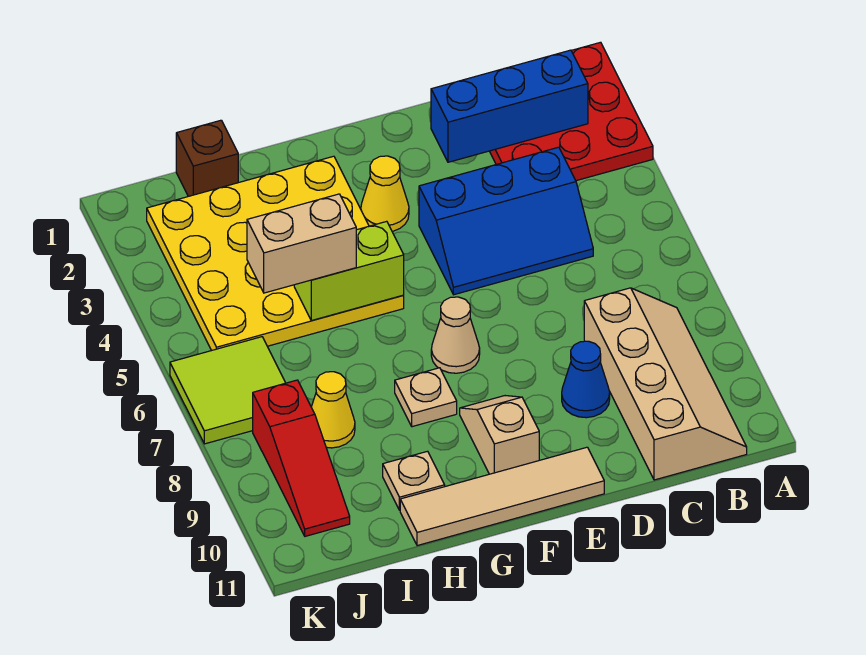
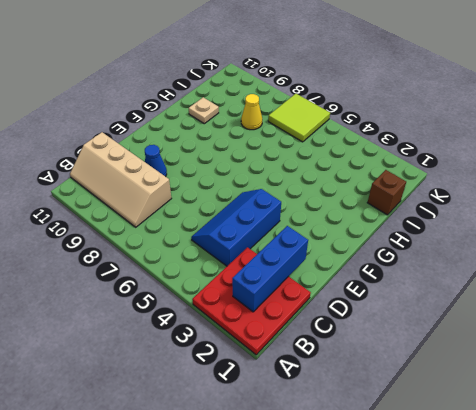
none -> tan tile E11:H11 level 1
none -> yellow cone F3 level 1
none -> tan cone F7 level 1

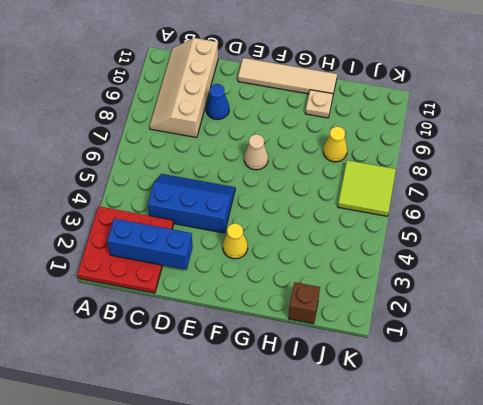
none -> tan slope F9:F10 level 1 top 10
none -> yellow plate G2:J5 level 1
none -> tan plate G8 level 1

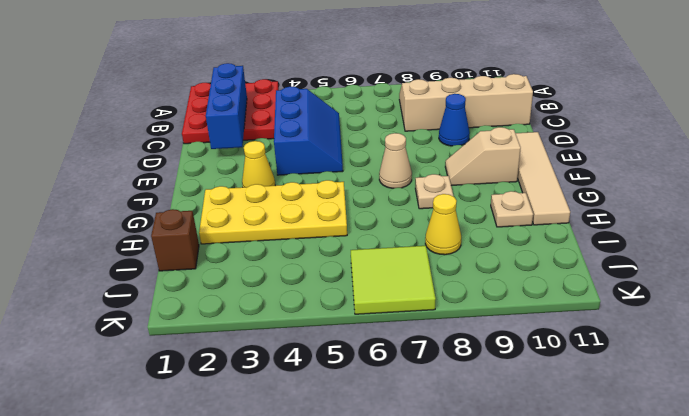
yellow plate G2:H5 level 1 -> yellow plate G2:J5 level 1
none -> red slope J8:J10 level 1 top 8
none -> lime brick G5:H5 level 2
none -> tan brick H5:I5 level 3

